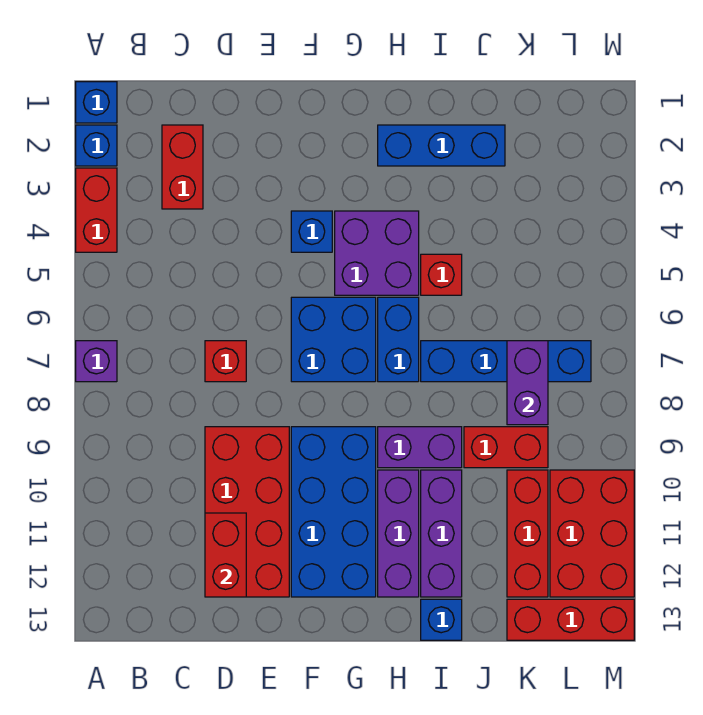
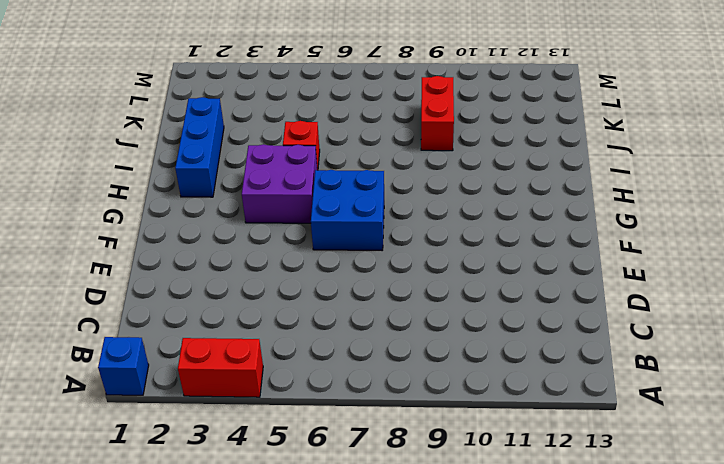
none -> blue brick A2 level 1
none -> purple brick A7 level 1
none -> red brick C2:C3 level 1

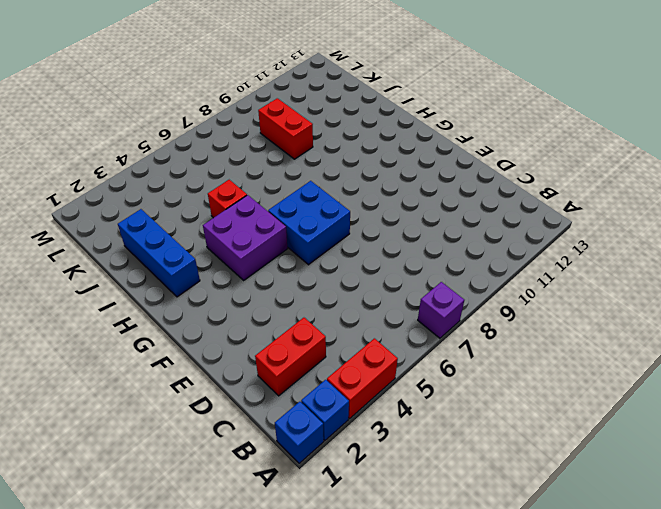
none -> red brick D7 level 1
none -> red brick D9:E12 level 1
none -> blue brick F4 level 1

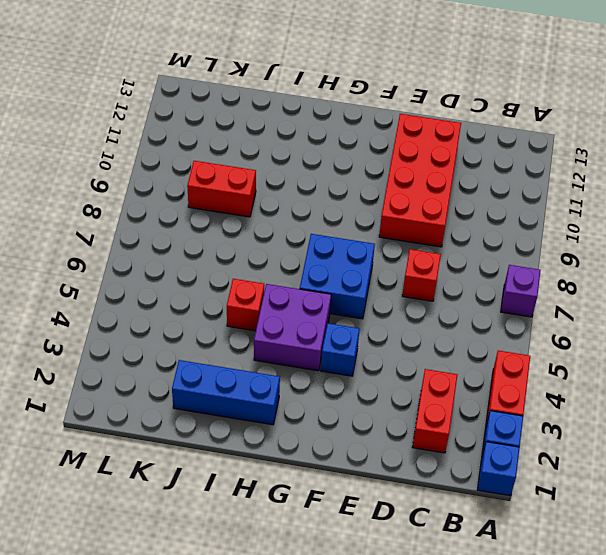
none -> blue brick F9:G12 level 1
none -> blue brick H6:H7 level 1
none -> purple brick H9:I9 level 1

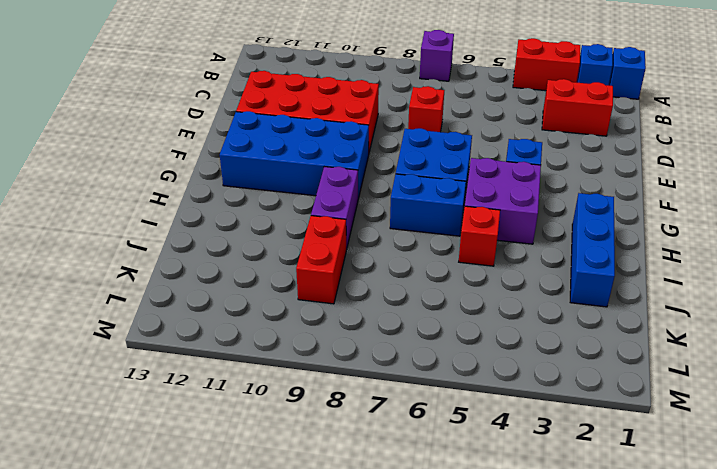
none -> purple brick H10:H12 level 1
none -> blue brick I7:L7 level 1
none -> purple brick I10:I12 level 1

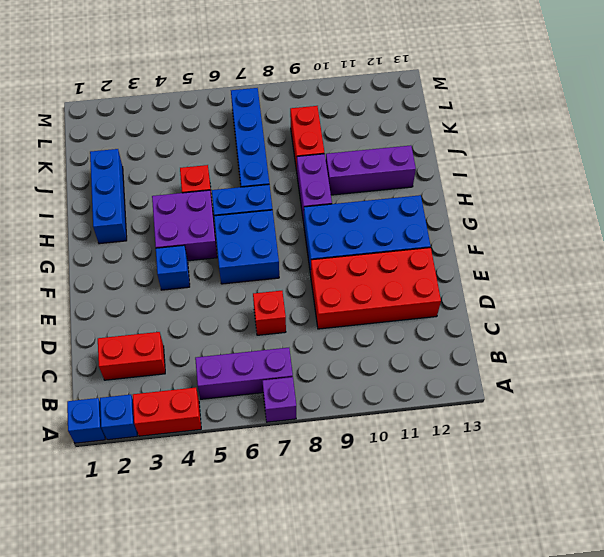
purple brick B5:B7 level 1 -> purple brick H10:H12 level 1
none -> blue brick I13 level 1
none -> red brick K10:K12 level 1
none -> red brick K13:M13 level 1

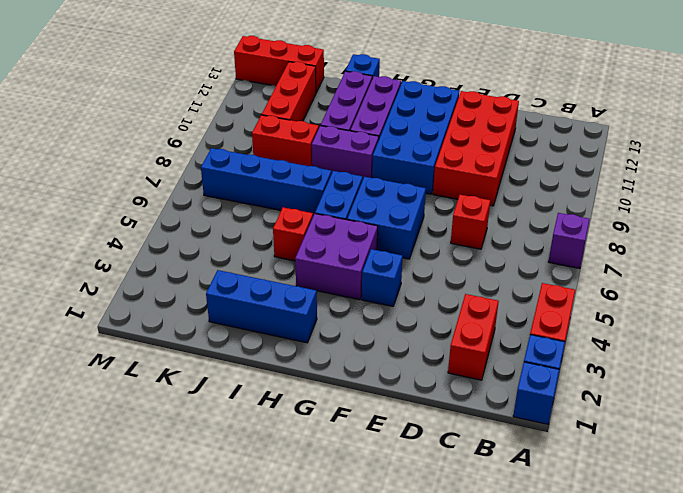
none -> red brick L10:M12 level 1
none -> red brick D11:D12 level 2
none -> purple brick K7:K8 level 2

